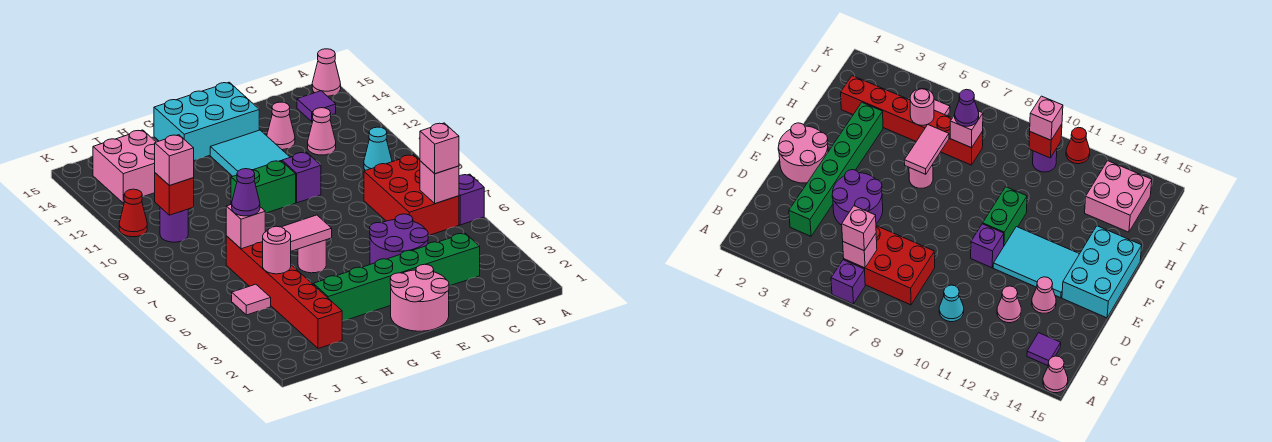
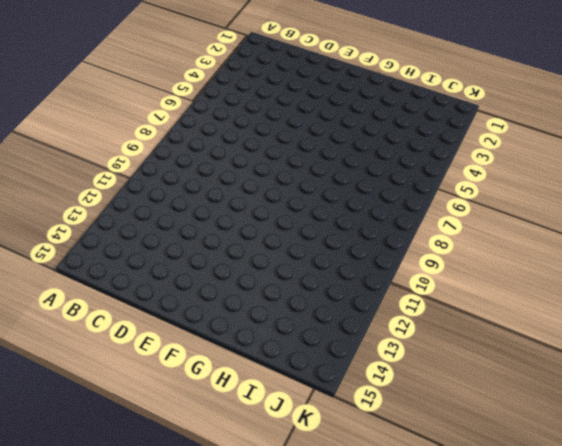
none -> purple brick A6 level 1
none -> pink cone A15 level 1
none -> red brick B6:C8 level 1

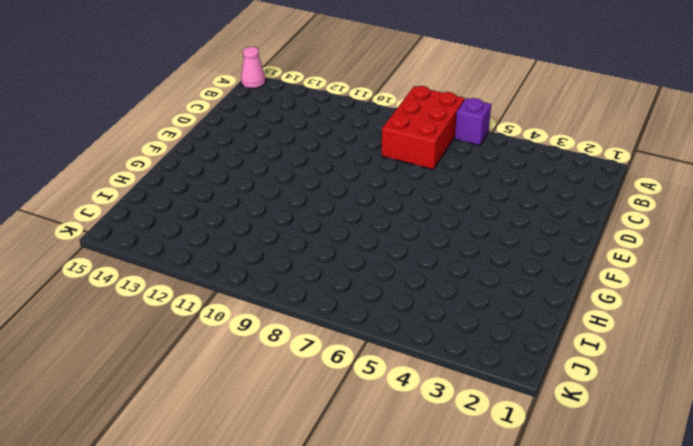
red brick A7:C8 level 1 -> red brick B6:C8 level 1
none -> cyan cone B10 level 1
none -> purple tile B14 level 1
none -> green brick C3:H3 level 1

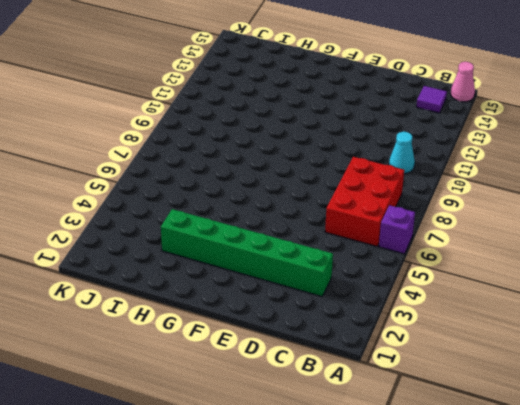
none -> pink cone C12 level 1
none -> purple round brick D4:E5 level 1
none -> pink cone D13 level 1

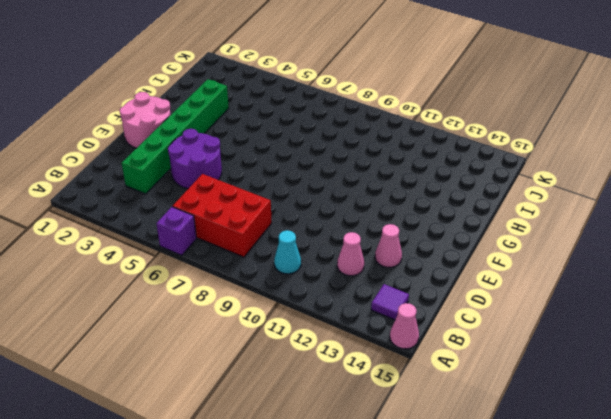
none -> purple brick E10 level 1
none -> cyan tile E11:F13 level 1
none -> cyan brick E14:G15 level 1

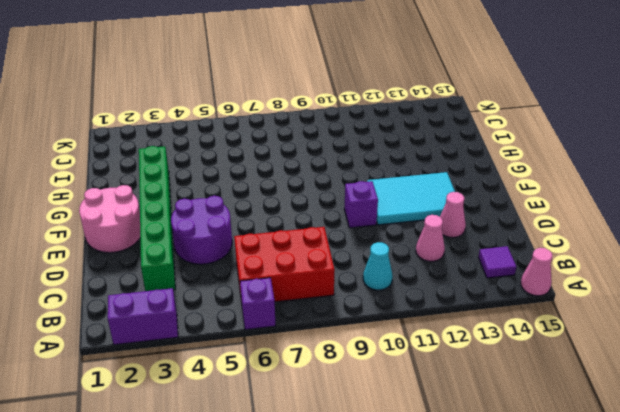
purple brick A2:A3 level 1 -> none
none -> cyan brick E14:G15 level 1
none -> green brick F10:G10 level 1
none -> pink round brick G6 level 1

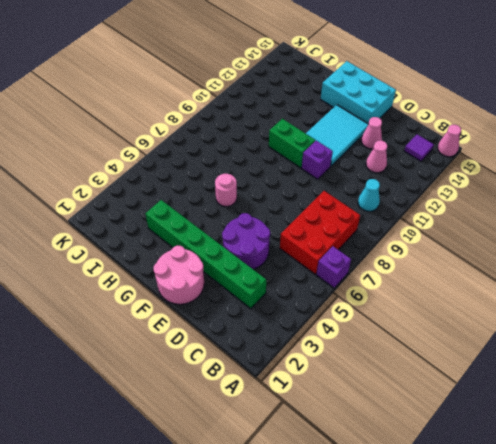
none -> red brick I2:I7 level 1
none -> pink brick I13:J14 level 1
none -> pink tile J5 level 1

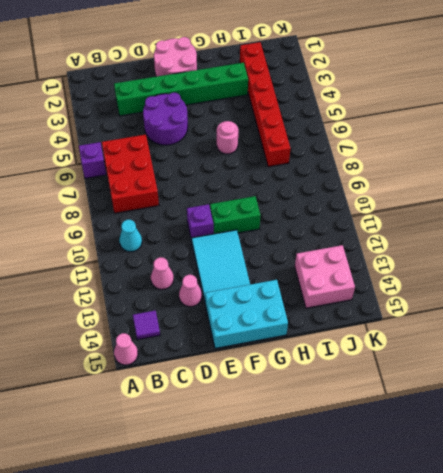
none -> pink tile J5 level 1
none -> purple round brick J10 level 1
none -> red cone K11 level 1

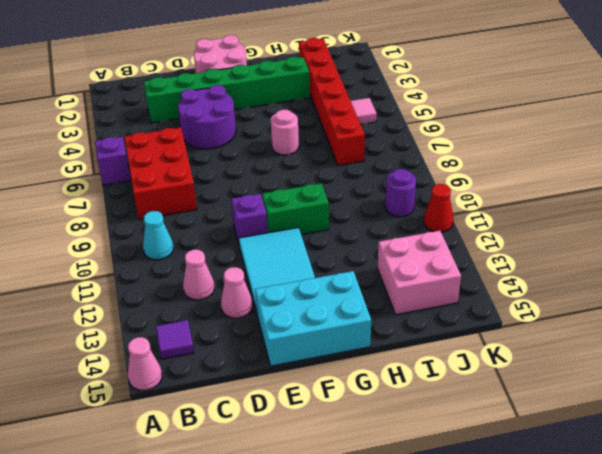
none -> pink brick B6 level 2
none -> pink tile G6:H6 level 2
none -> pink round brick I5 level 2

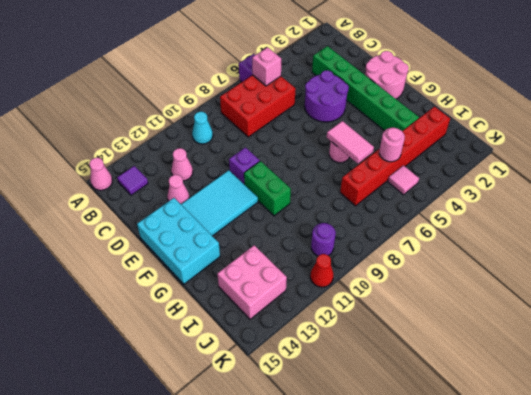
none -> pink brick I7 level 2
none -> red brick J10 level 2
none -> pink brick B6 level 3

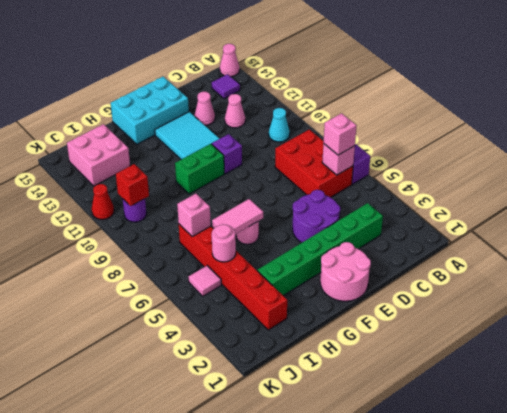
none -> purple cone I7 level 3
none -> pink brick J10 level 3

